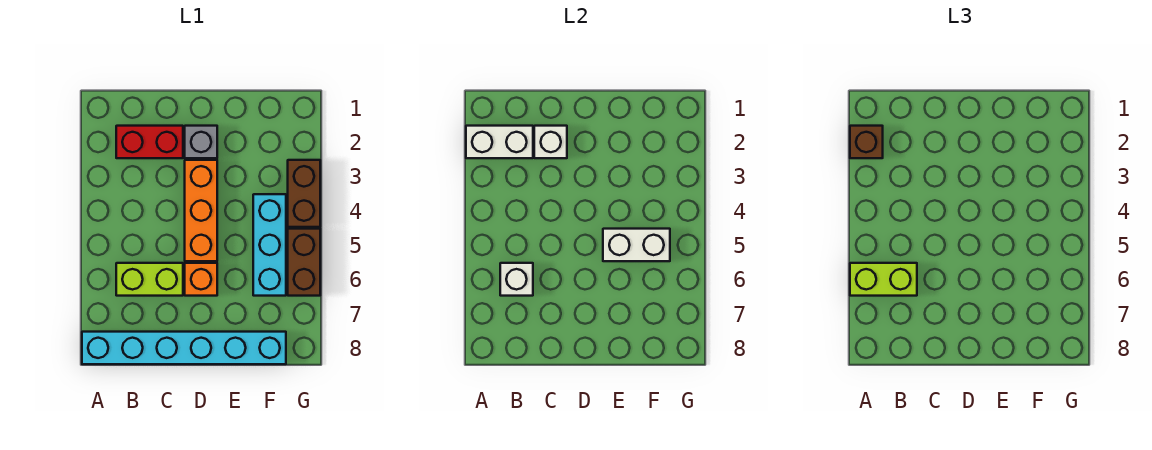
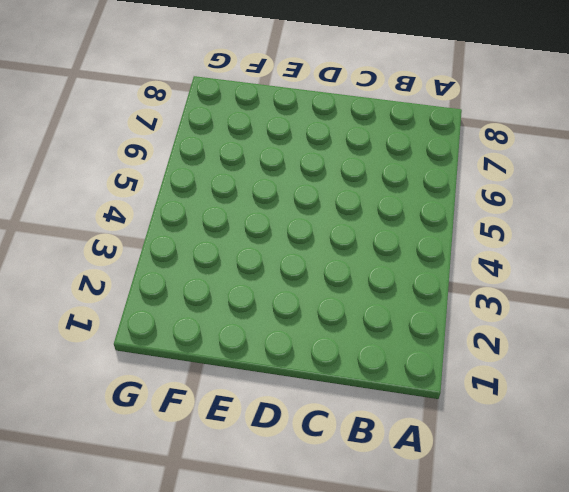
none -> cyan brick A8:F8 level 1
none -> red brick B2:C2 level 1
none -> lime brick B6:C6 level 1

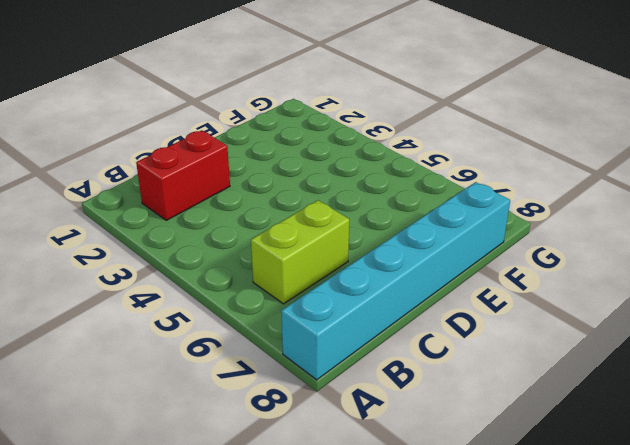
none -> grey brick D2 level 1
none -> orange brick D3:D5 level 1
none -> orange brick D6 level 1

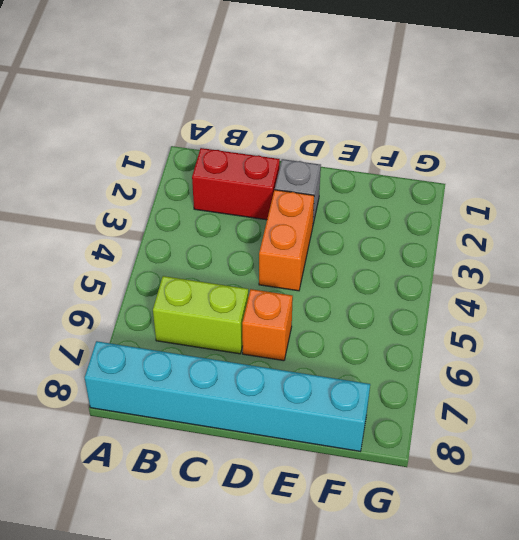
orange brick D3:D4 level 1 -> orange brick D3:D5 level 1
none -> cyan brick F4:F6 level 1
none -> brown brick G3:G4 level 1
none -> brown brick G5:G6 level 1

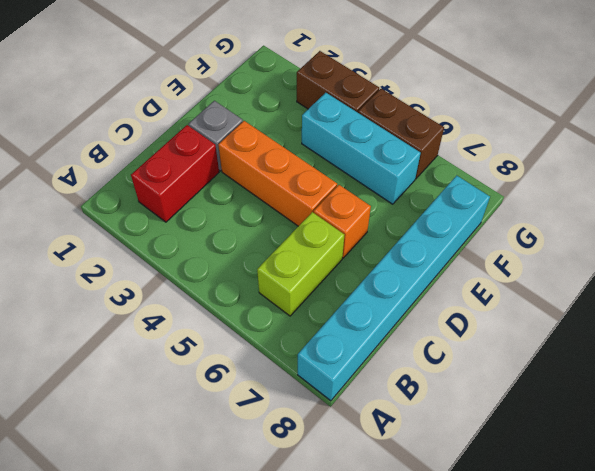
none -> white brick A2:B2 level 2
none -> white brick B6 level 2
none -> white brick C2 level 2

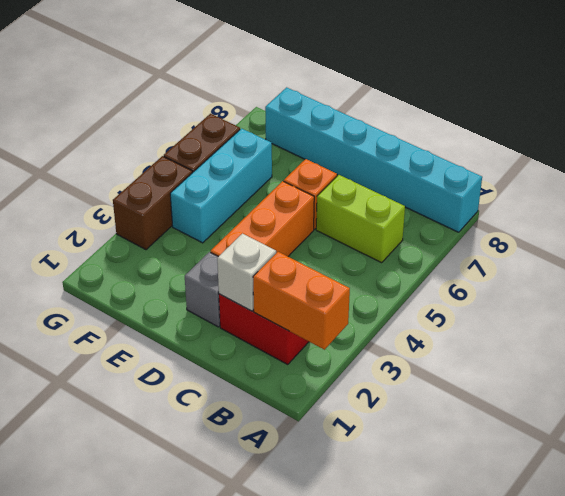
orange brick A2:B2 level 2 -> white brick A2:B2 level 2
none -> white brick B6 level 2
none -> white brick E5:F5 level 2
none -> brown brick A2 level 3

